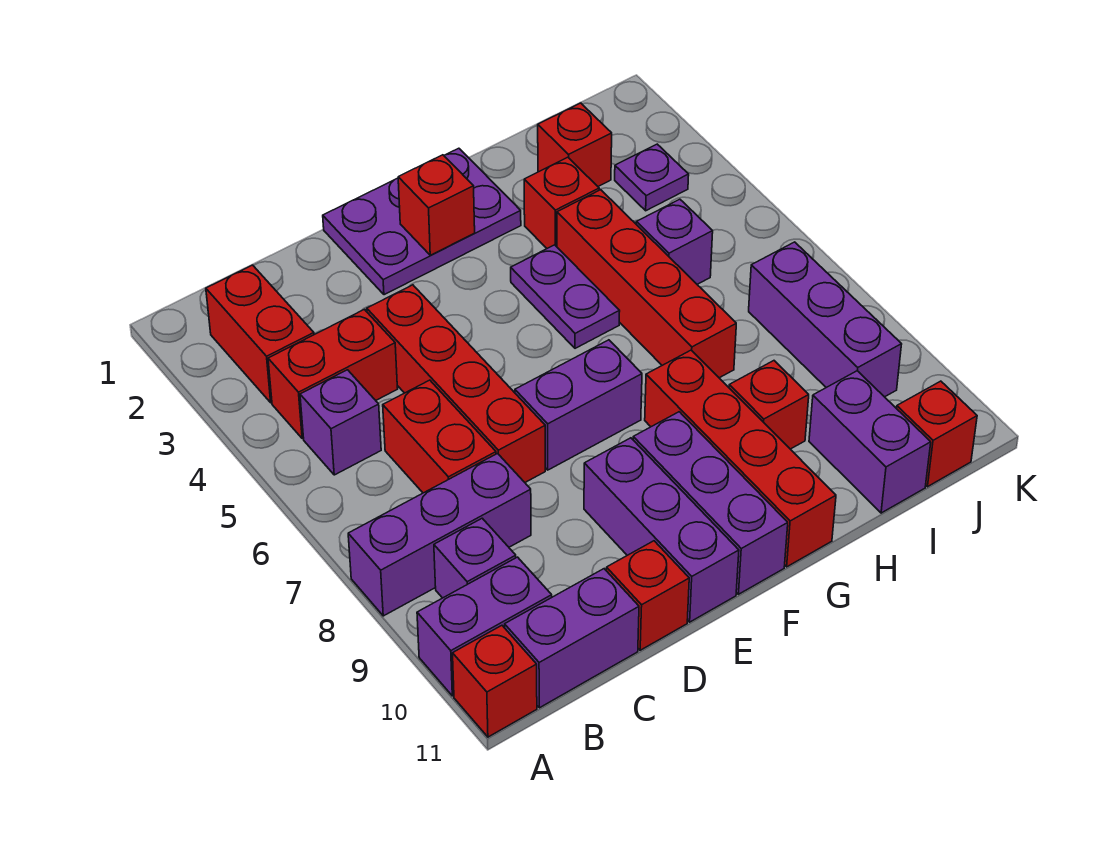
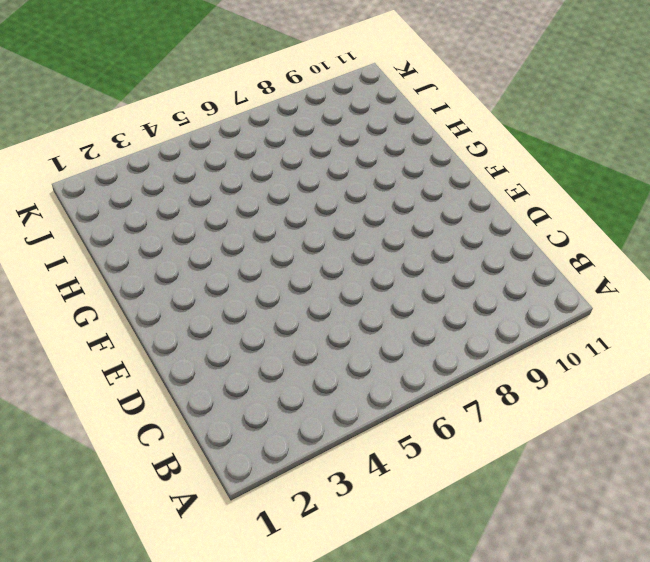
none -> purple brick A8:C8 level 1
none -> purple brick A10:B10 level 1
none -> red brick A11 level 1

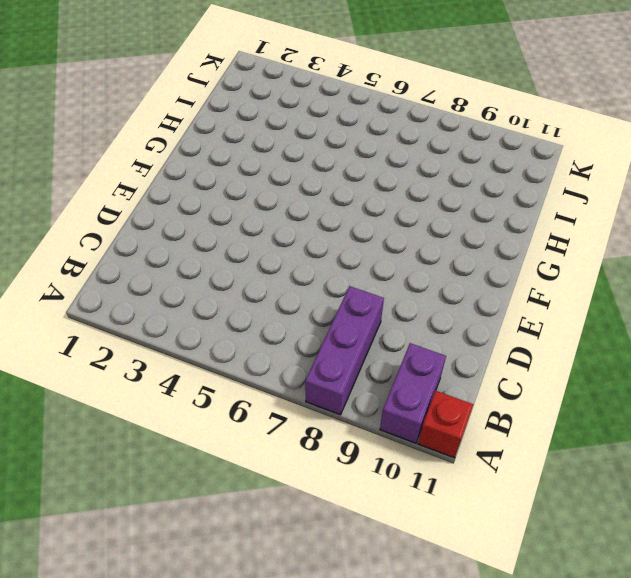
none -> red brick B2:B3 level 1
none -> red brick B4:C4 level 1
none -> purple brick B5 level 1

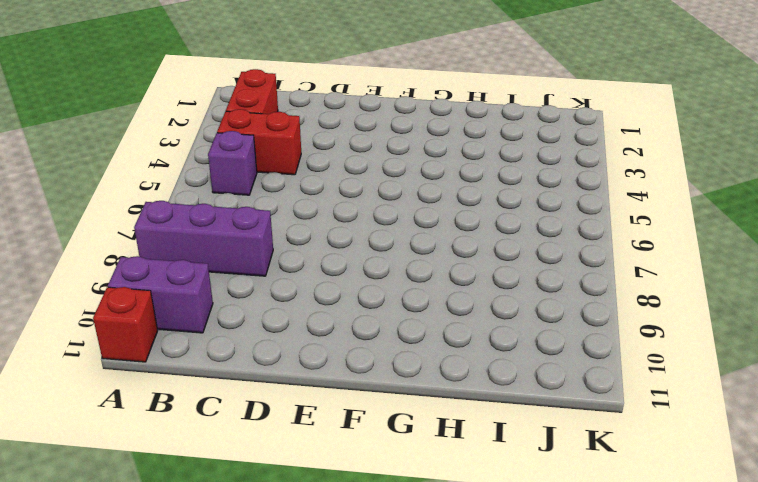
none -> purple brick B9 level 1
none -> purple brick B11:C11 level 1
none -> red brick C6:C7 level 1

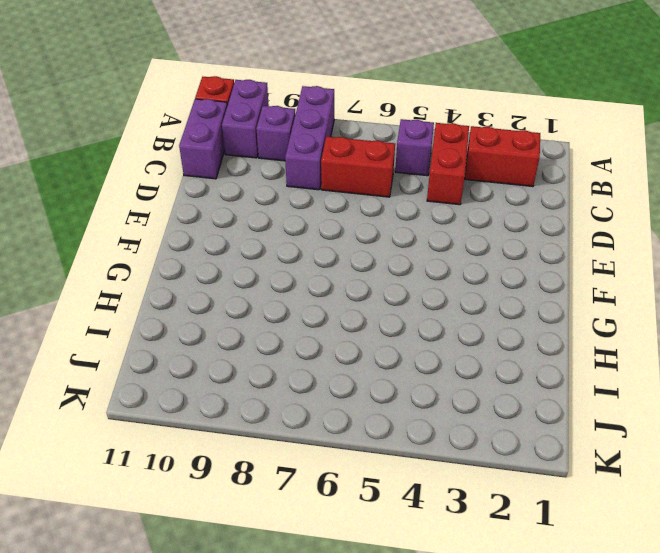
none -> red brick D4:D7 level 1
none -> red brick D11 level 1
none -> purple plate E1:G2 level 1

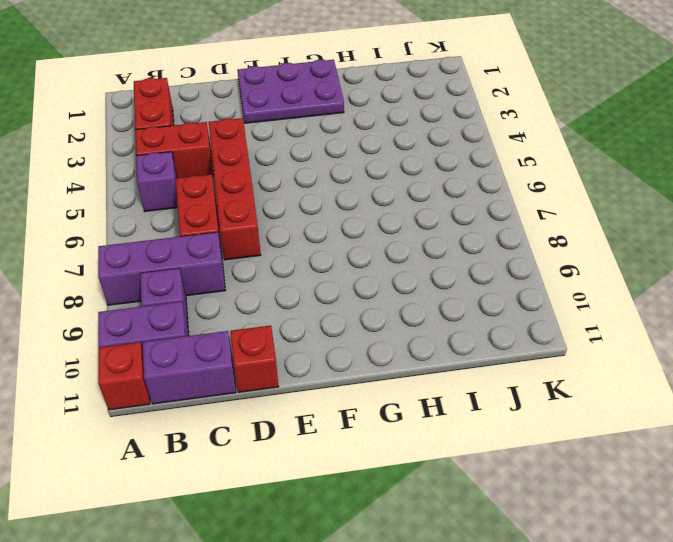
none -> purple brick E7:F7 level 1
none -> purple brick E9:E11 level 1
none -> purple brick F9:F11 level 1

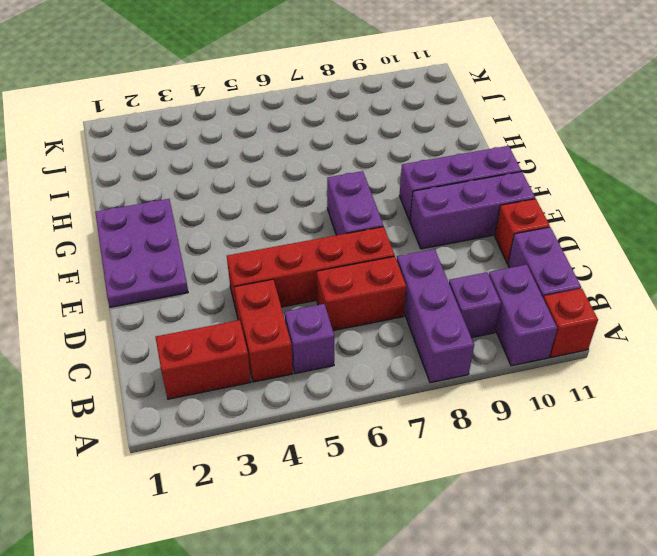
none -> purple plate G4:G5 level 1
none -> red brick G8:G11 level 1
none -> red brick H3 level 1

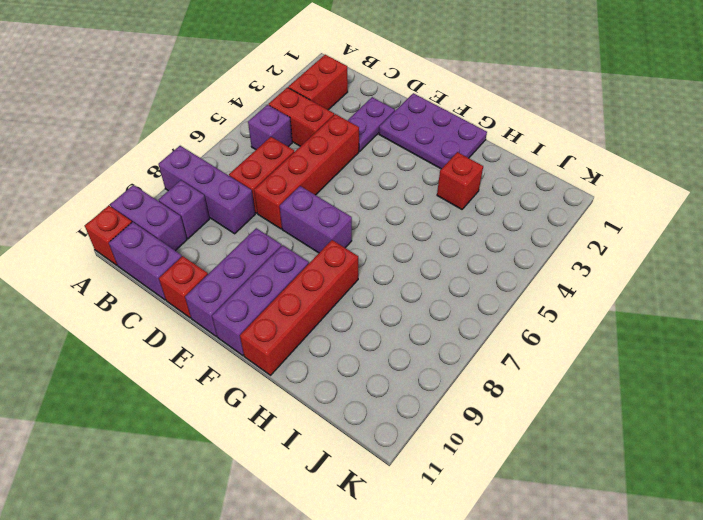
purple plate D2:D3 level 1 -> purple plate G4:G5 level 1
none -> red brick H4:H7 level 1
none -> red brick H9 level 1
none -> red brick I2 level 1

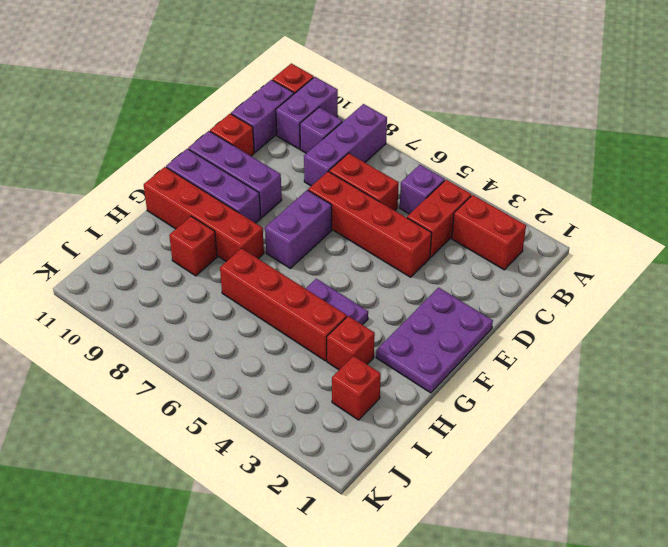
none -> purple brick I5 level 1
none -> purple brick I10:I11 level 1
none -> purple plate J3 level 1

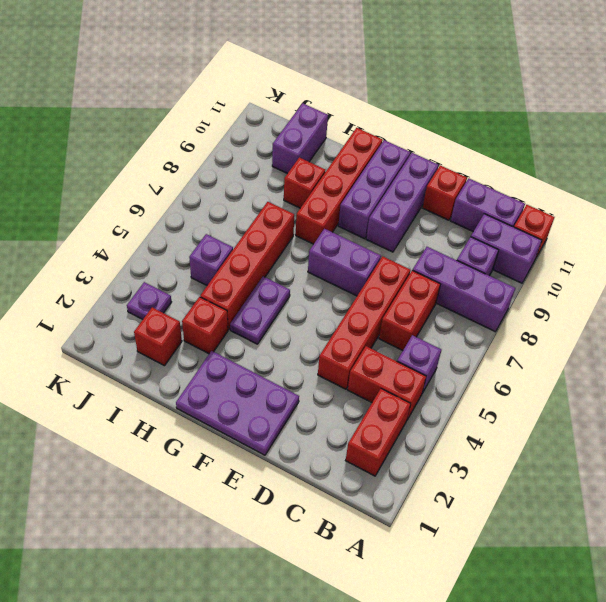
none -> purple brick J7:J9 level 1
none -> red brick J11 level 1
none -> red brick F2 level 2

